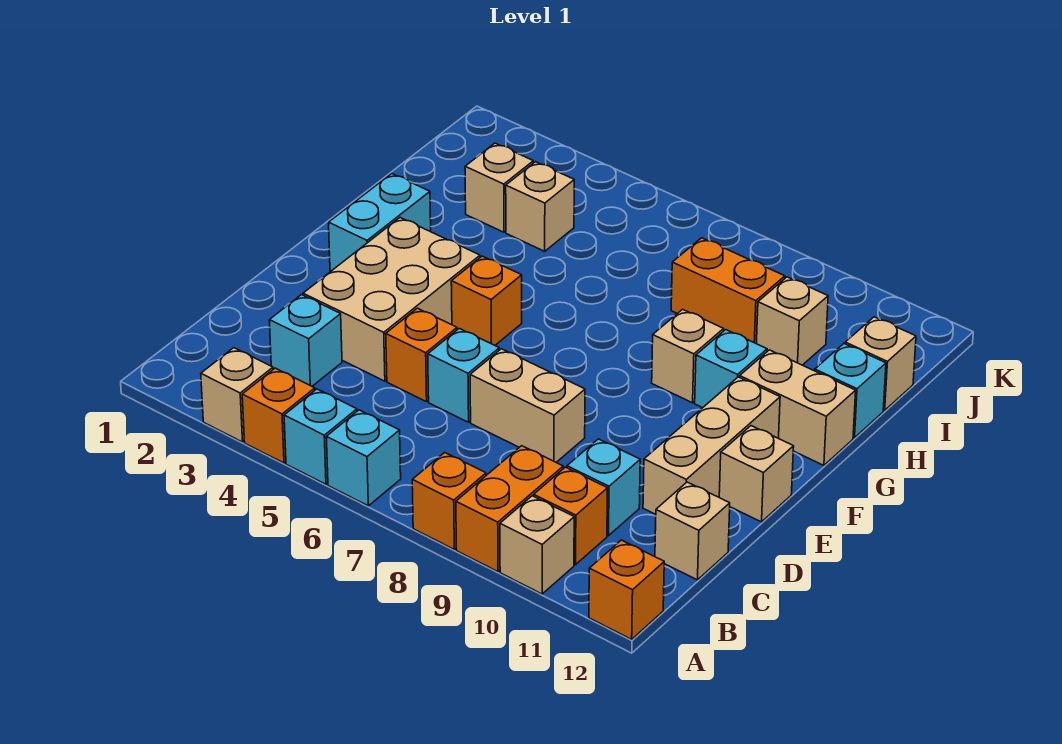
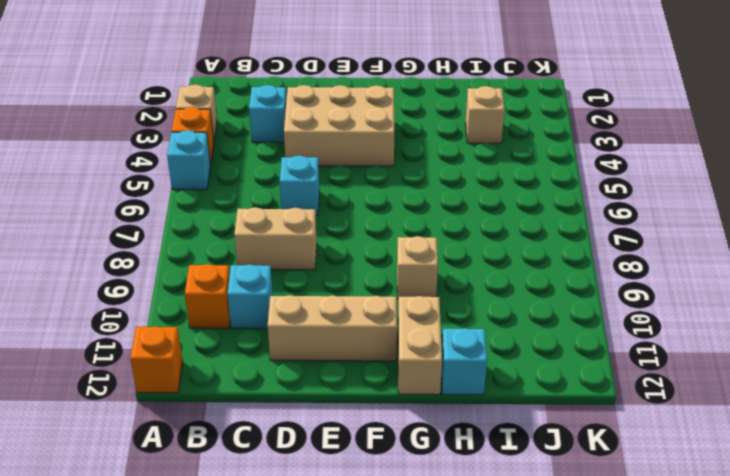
tan brick C8:D8 level 1 -> tan brick D7:D8 level 1
none -> cyan brick A6 level 1
none -> orange brick A8 level 1
none -> orange brick A9:B9 level 1

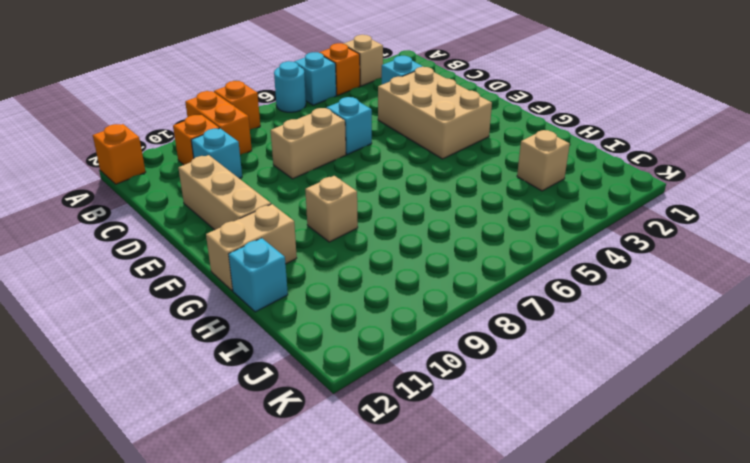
cyan round brick A6 level 1 -> cyan brick A6 level 1
none -> tan brick A10 level 1
none -> tan brick C12 level 1
none -> orange brick D5 level 1

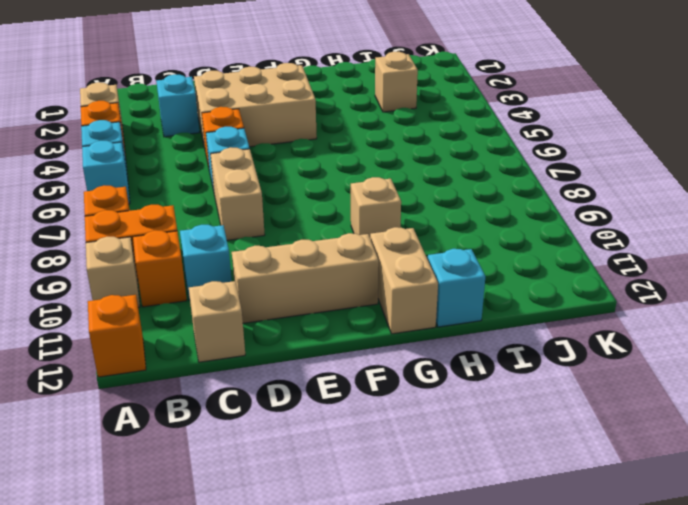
none -> tan brick E12 level 1
none -> cyan brick F2:G2 level 1
none -> orange brick F5 level 1

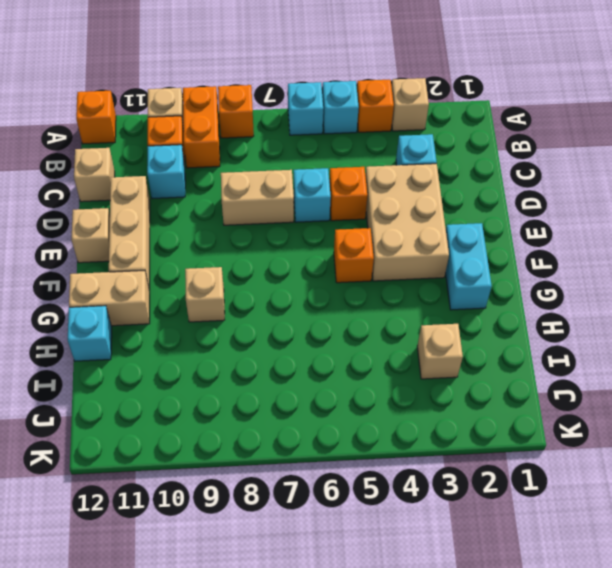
none -> cyan brick G10 level 1
none -> tan brick I4 level 1
none -> orange brick I8:I9 level 1

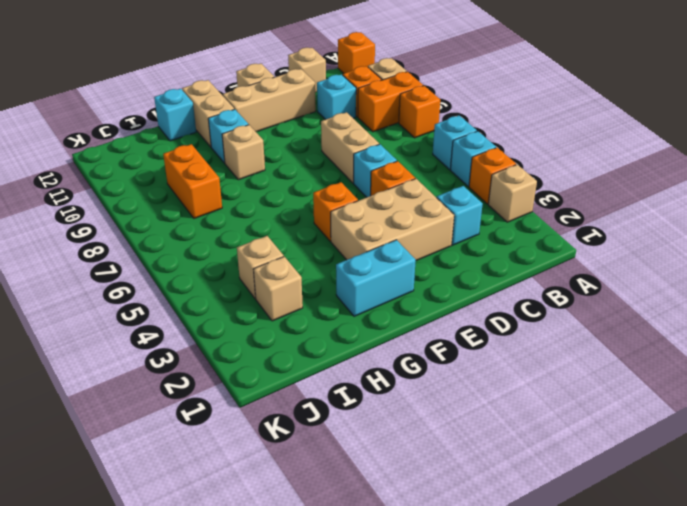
none -> tan brick I10 level 1
none -> tan brick I12 level 1

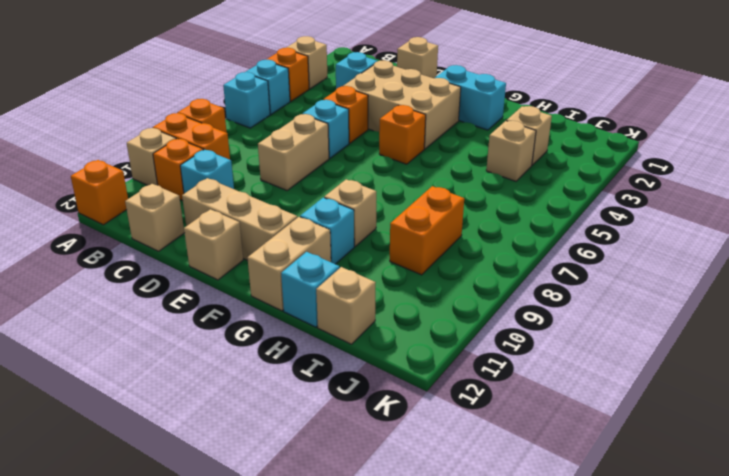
tan brick D1 level 1 -> tan brick I10 level 1

